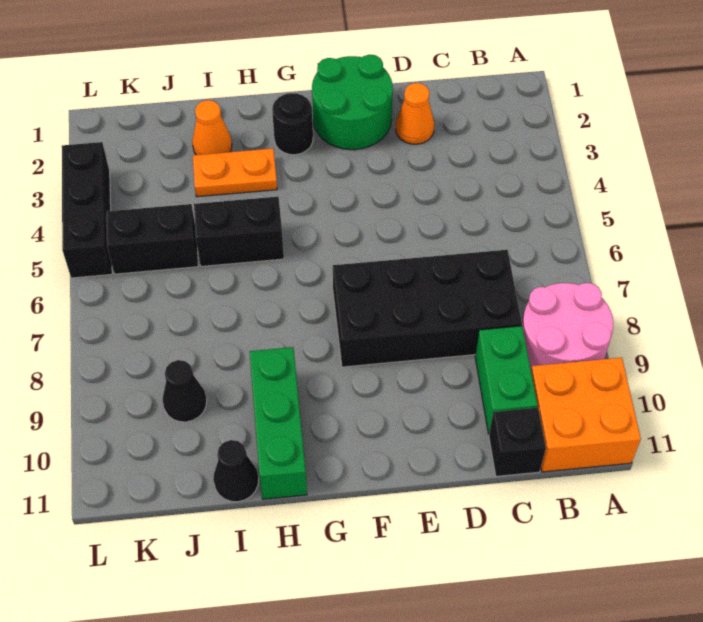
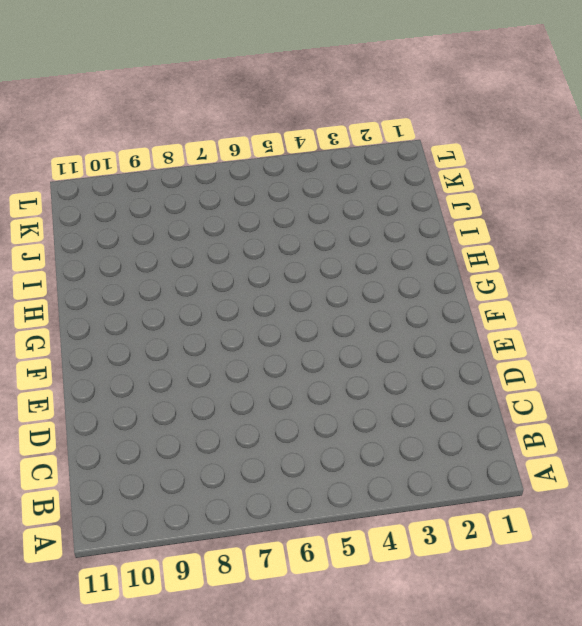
none -> pink round brick A8:B9 level 1
none -> orange brick A10:B11 level 1
none -> black brick C7:F8 level 1

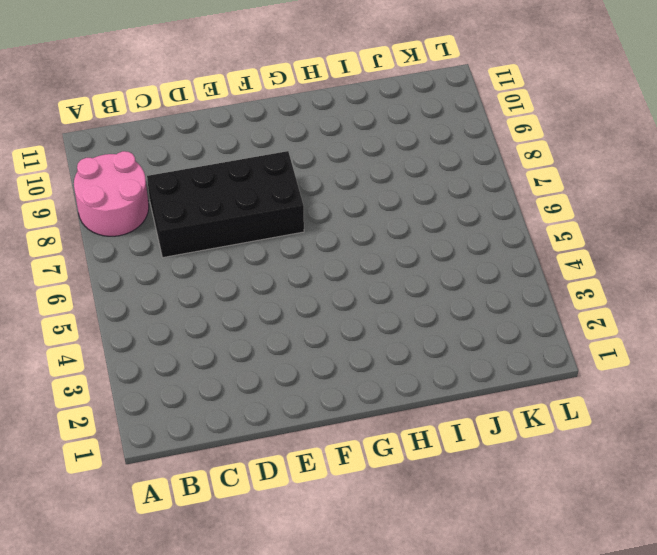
none -> orange brick A10:B11 level 1
none -> green brick C9:C10 level 1
none -> black brick C11 level 1

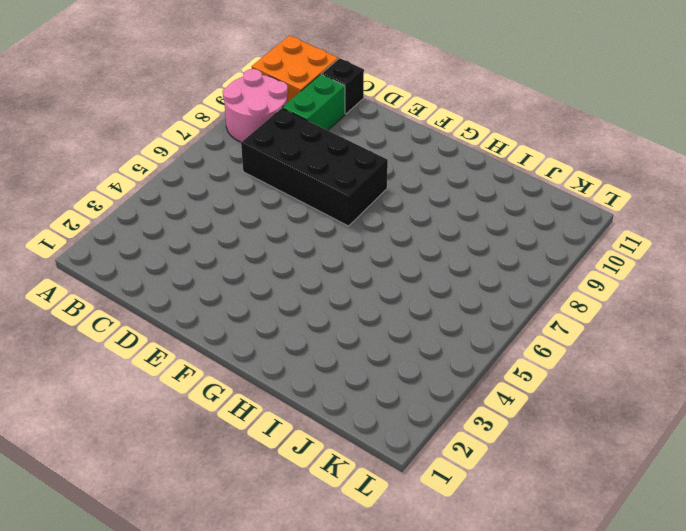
none -> orange cone D2 level 1
none -> green round brick E1:F2 level 1
none -> black round brick G2 level 1

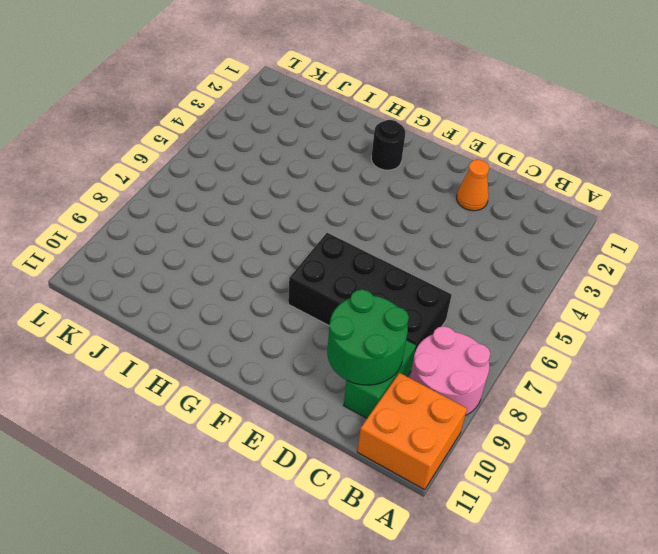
green round brick C9:D10 level 2 -> green round brick E1:F2 level 1
none -> black brick C11 level 1
none -> orange plate H3:I3 level 1
none -> black brick H5:I5 level 1

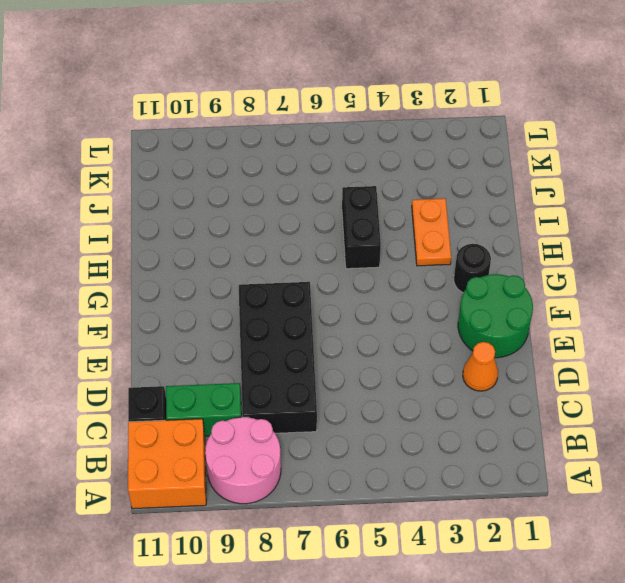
none -> green brick H9:H11 level 1
none -> orange cone I2 level 1
none -> black cone I11 level 1

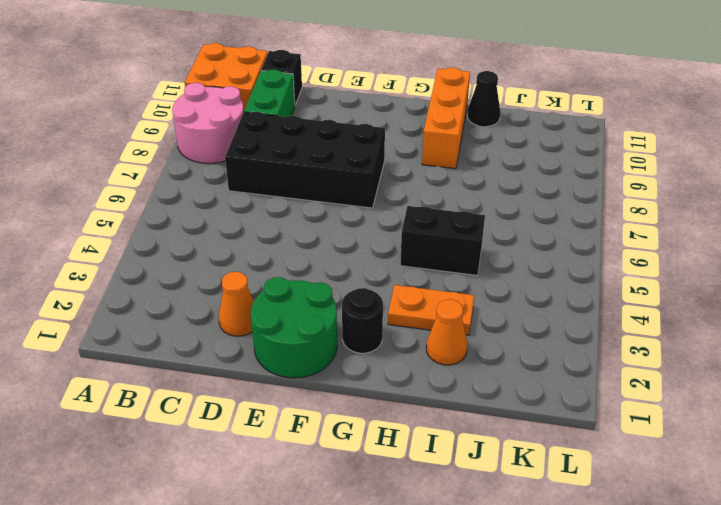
orange brick H9:H11 level 1 -> green brick H9:H11 level 1
none -> black brick J5:K5 level 1
none -> black cone J9 level 1
none -> black brick L3:L5 level 1

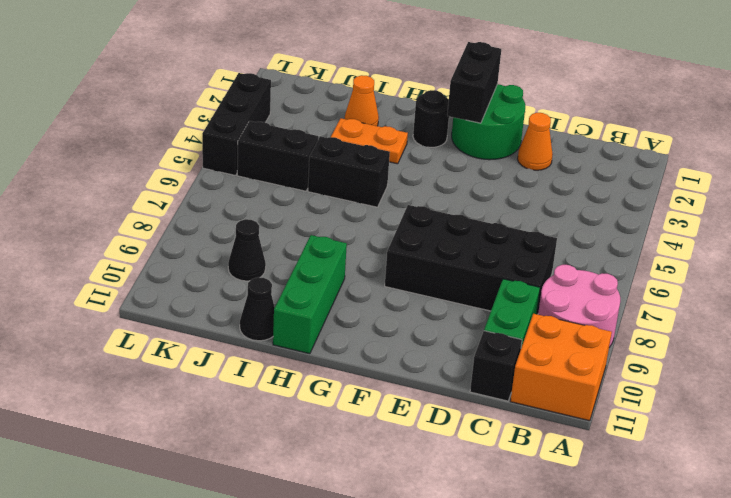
black brick F1:F2 level 2 -> none

